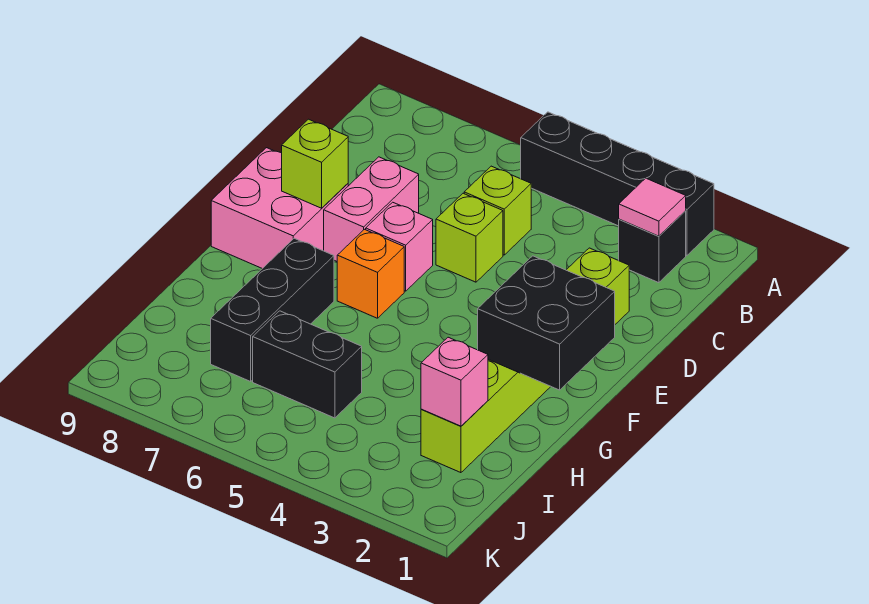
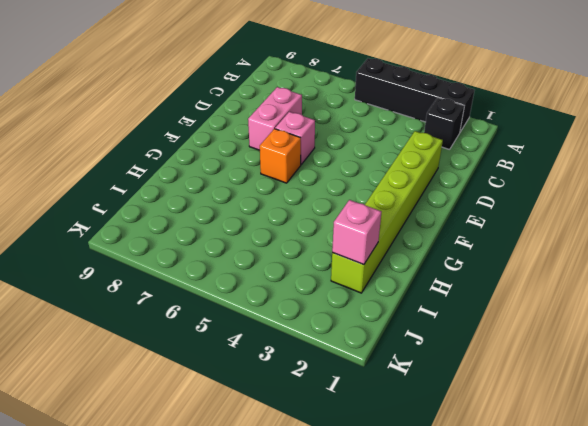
none -> lime brick C5 level 1
none -> lime brick D5 level 1
none -> pink brick E8:F9 level 1

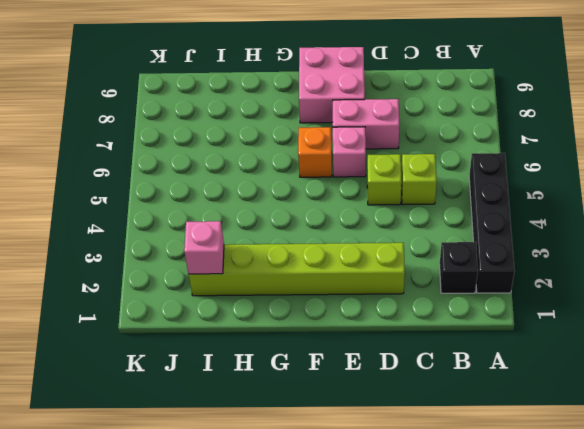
none -> black brick G7:I7 level 1
none -> black brick I5:I6 level 1
none -> pink tile B2 level 2

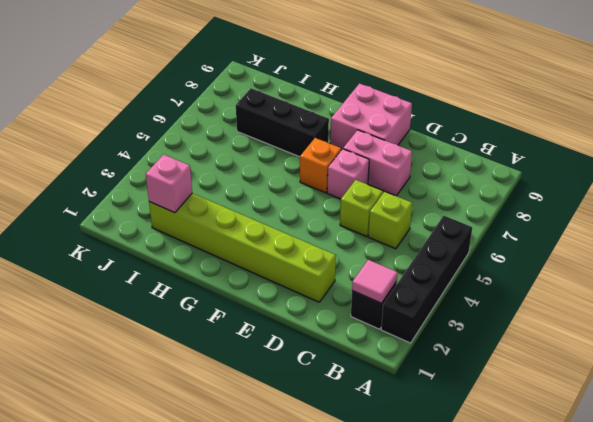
none -> black brick I5:I6 level 1
none -> lime brick E8 level 2
none -> black brick F1:G2 level 2

